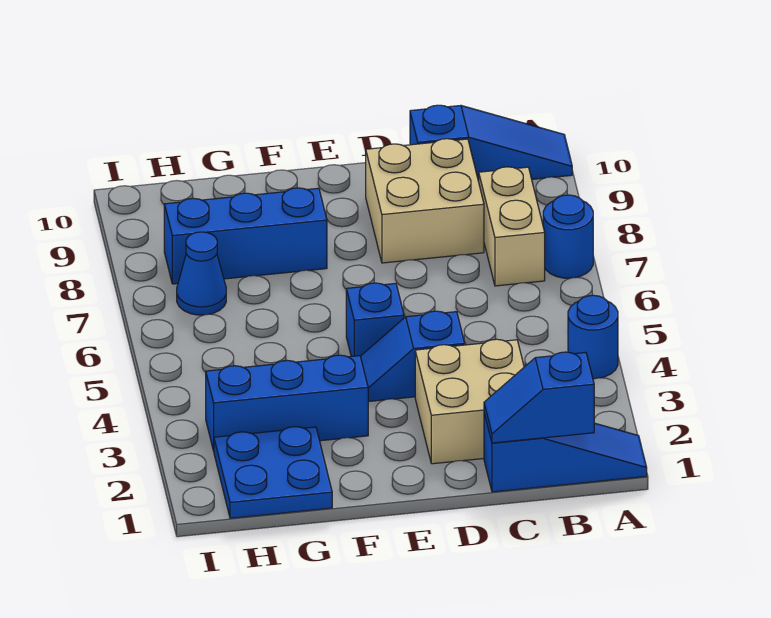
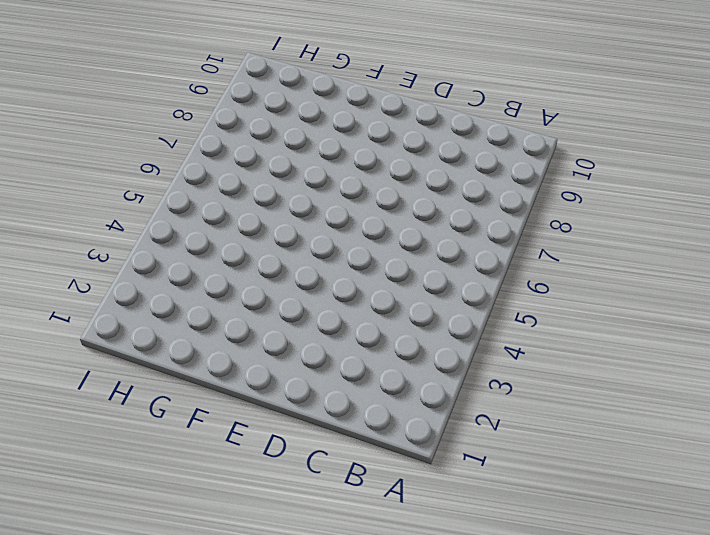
none -> blue slope A1:C1 level 1 top C
none -> blue round brick A4 level 1
none -> blue round brick A7 level 1

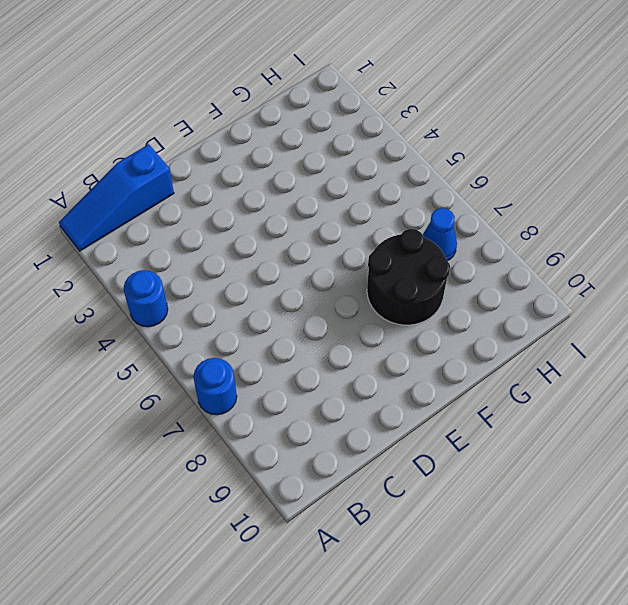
black round brick F7:G8 level 1 -> blue brick F8:H8 level 1
none -> blue slope A10:C10 level 1 top C
none -> tan brick B7:B8 level 1
none -> tan brick C2:D3 level 1

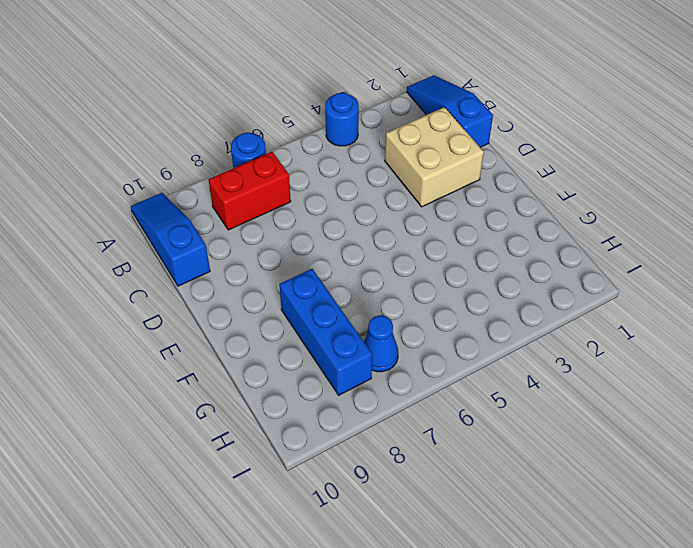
red brick B7:B8 level 1 -> tan brick B7:B8 level 1
none -> tan brick C8:D9 level 1
none -> blue slope D4:E4 level 1 top D
none -> blue brick E5 level 1

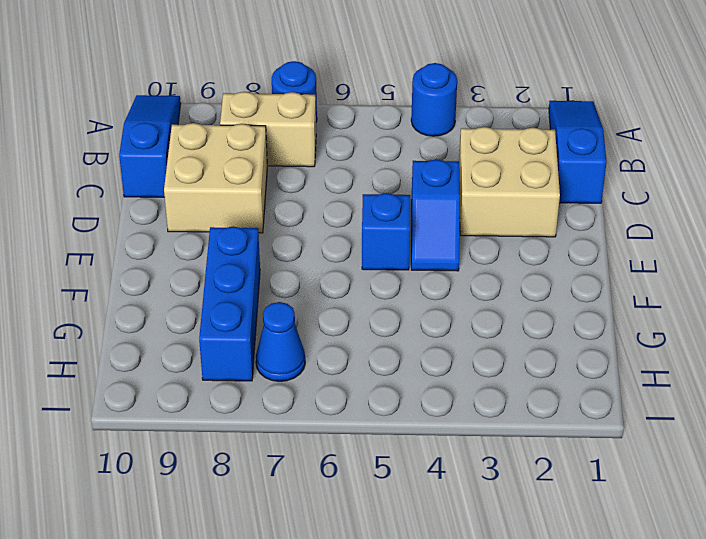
none -> blue brick F3:H3 level 1
none -> blue plate G1:H2 level 1
none -> blue slope B1:C1 level 2 top B

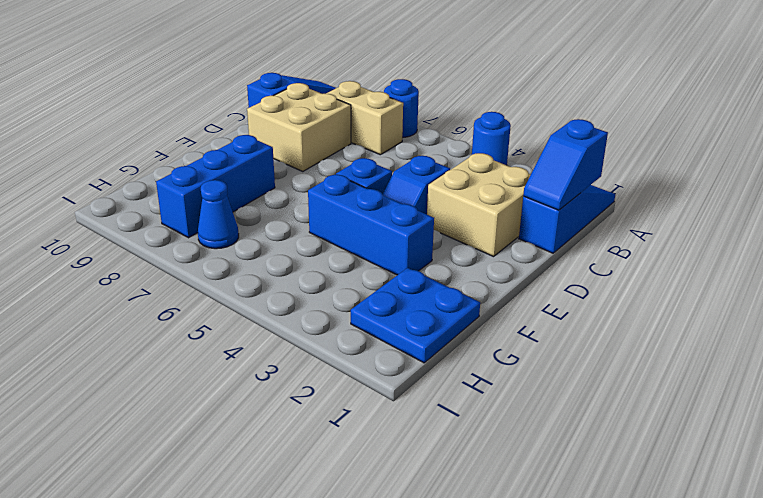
blue brick F3:F5 level 1 -> blue brick F3:H3 level 1

